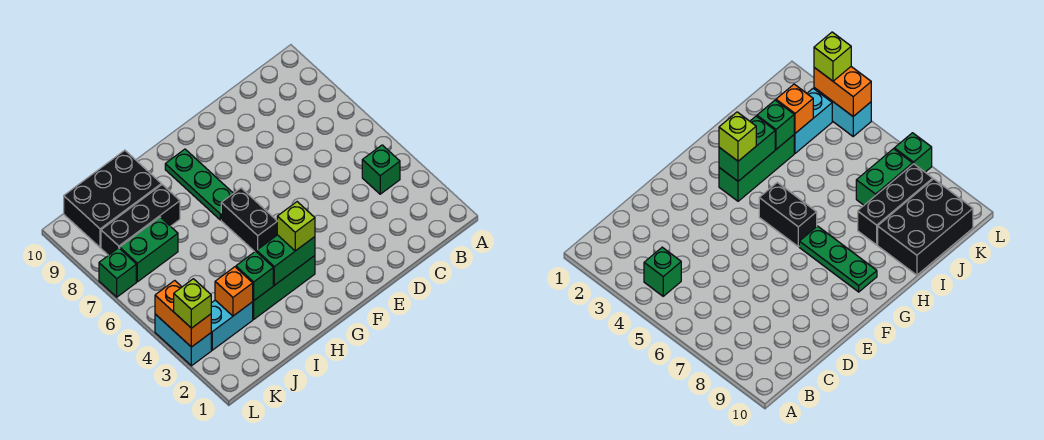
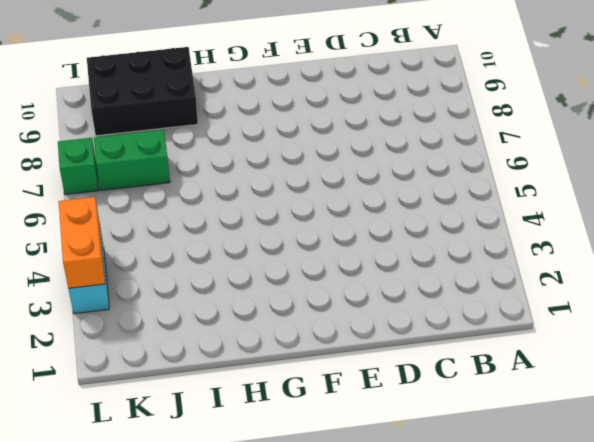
none -> green brick B4 level 1
none -> green brick G3:I3 level 1
none -> black brick G5:G6 level 1

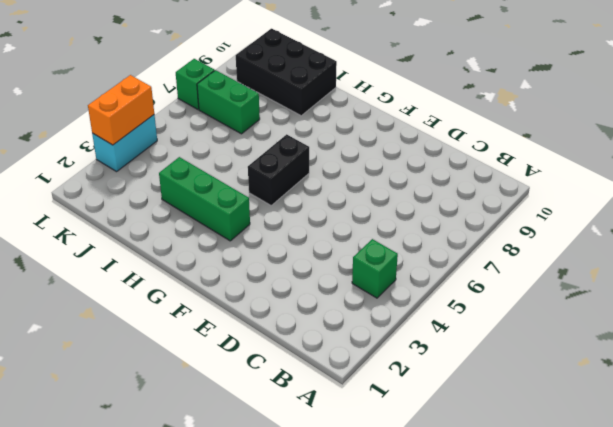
none -> green plate G7:G9 level 1
none -> black brick I8:K8 level 1
none -> cyan brick J3:K3 level 1

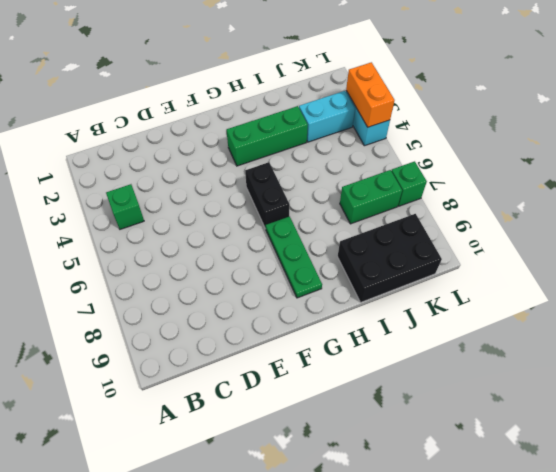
none -> black brick I8:K8 level 1
none -> green brick G3:H3 level 2
none -> green brick I3 level 2

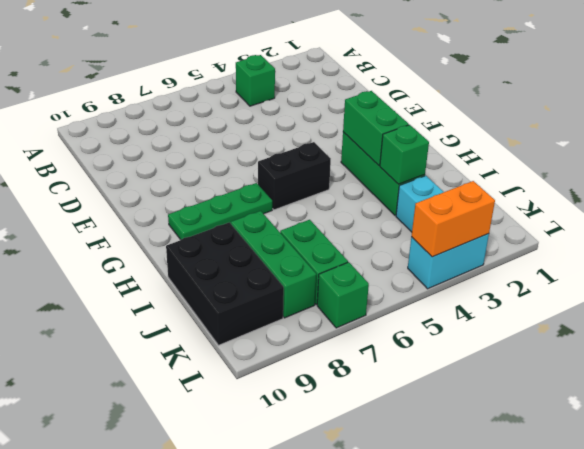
green brick I8:K8 level 1 -> black brick I8:K8 level 1
none -> orange brick J3 level 2
none -> lime brick G3 level 3
none -> lime brick L3 level 3

